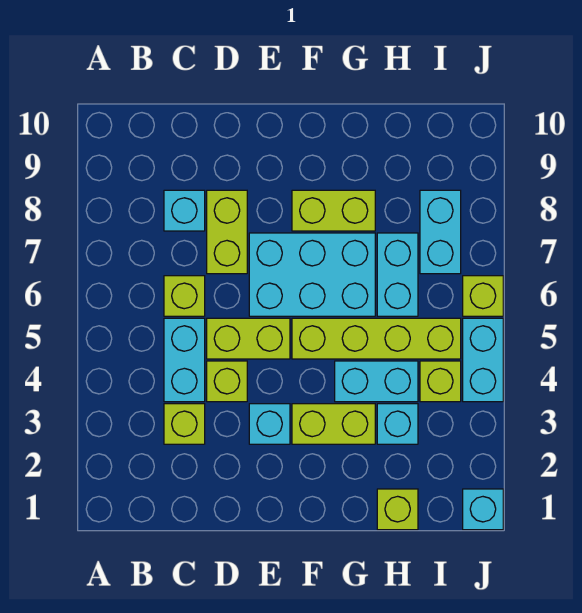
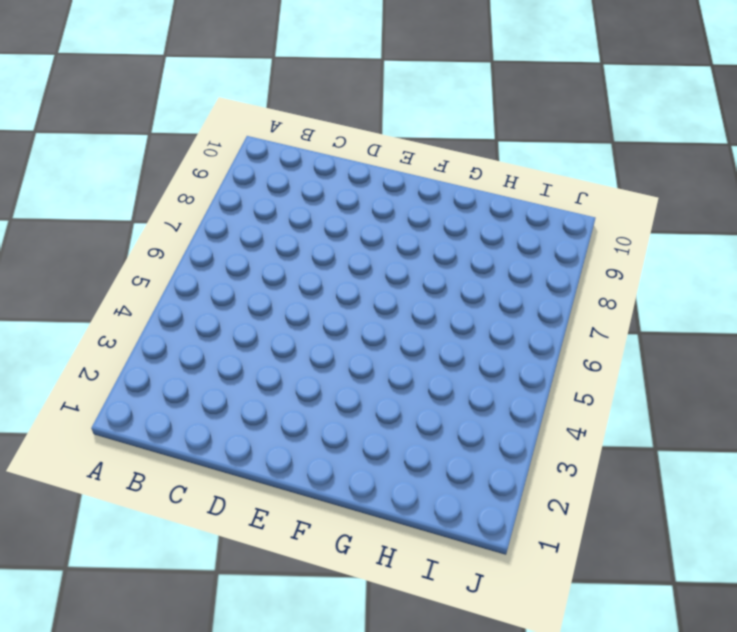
none -> lime brick C3 level 1
none -> cyan brick C4:C5 level 1
none -> lime brick C6 level 1

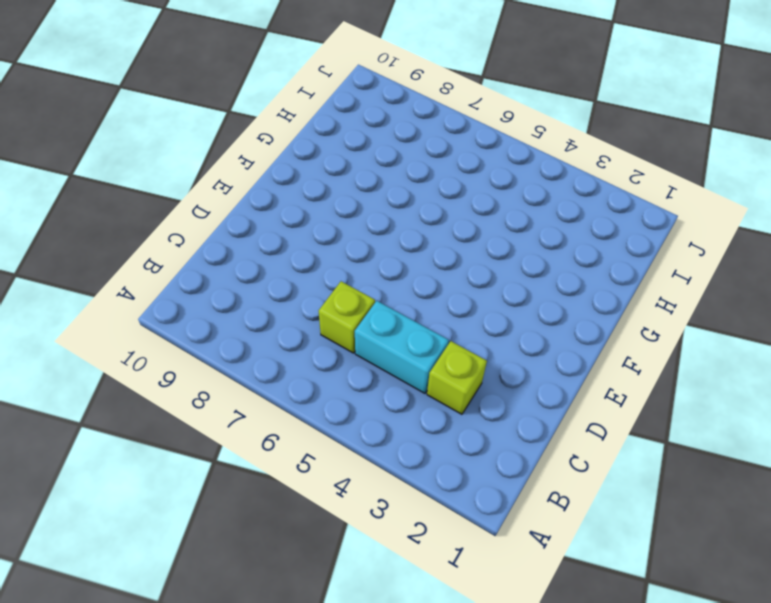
none -> cyan brick C8 level 1
none -> lime brick D4 level 1
none -> lime brick D5:E5 level 1

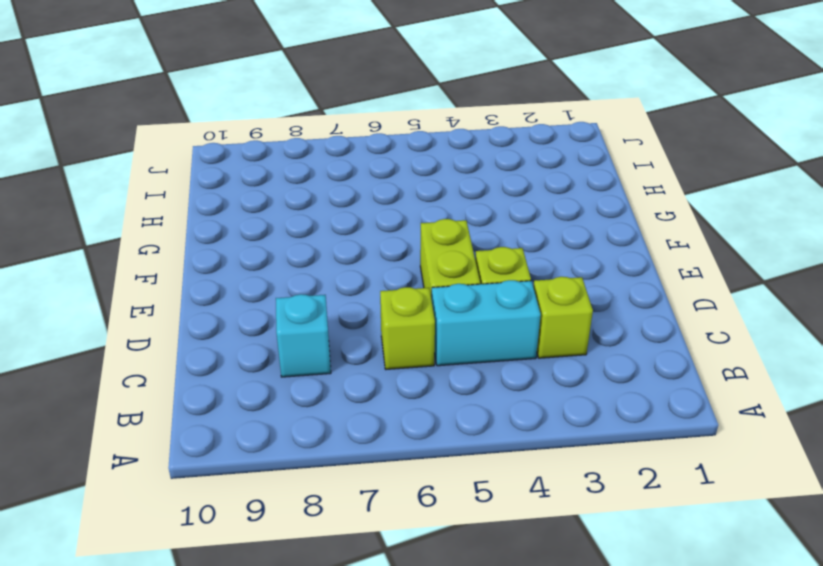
none -> lime brick D7:D8 level 1
none -> cyan brick E3 level 1
none -> cyan brick E6:G7 level 1

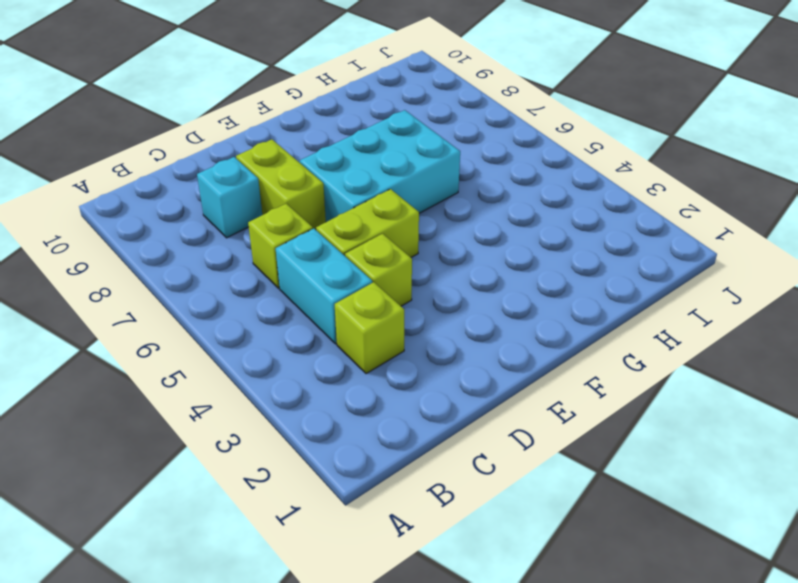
none -> cyan brick E3 level 1
none -> lime brick F3:G3 level 1
none -> lime brick F5:I5 level 1

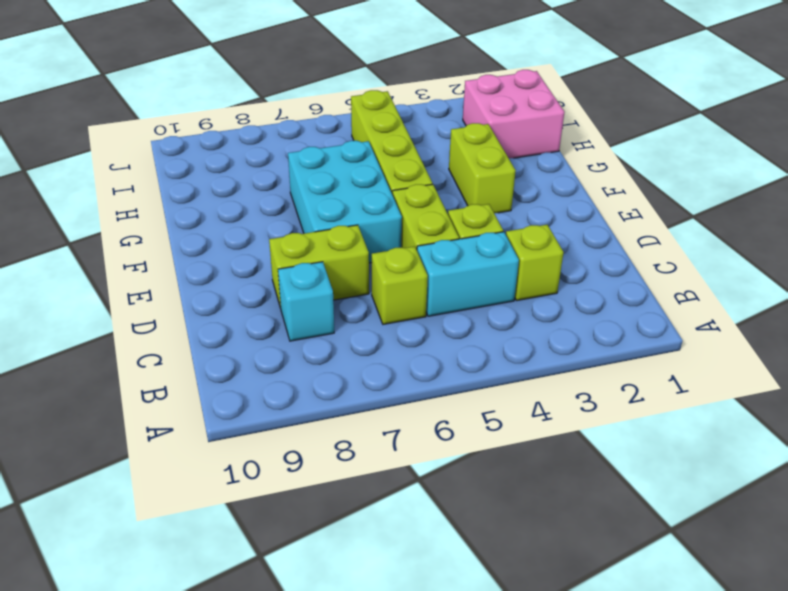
pink brick H1:I2 level 1 -> lime brick H1 level 1
none -> cyan brick E3 level 1
none -> lime brick F8:G8 level 1
none -> cyan brick G4:H4 level 1

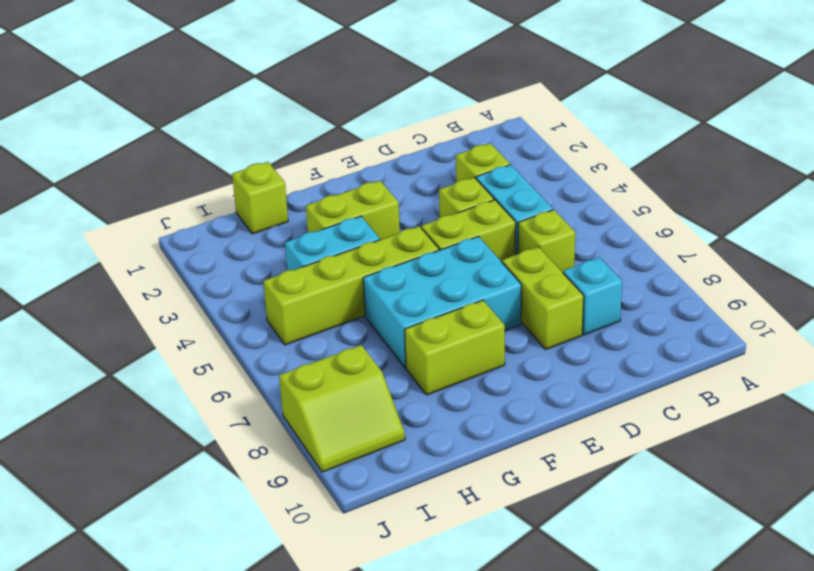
lime slope I8:J9 level 1 top 8 -> cyan brick I7:I8 level 1
none -> cyan brick E3 level 1
none -> cyan brick H3 level 1
none -> cyan brick H6:H7 level 1

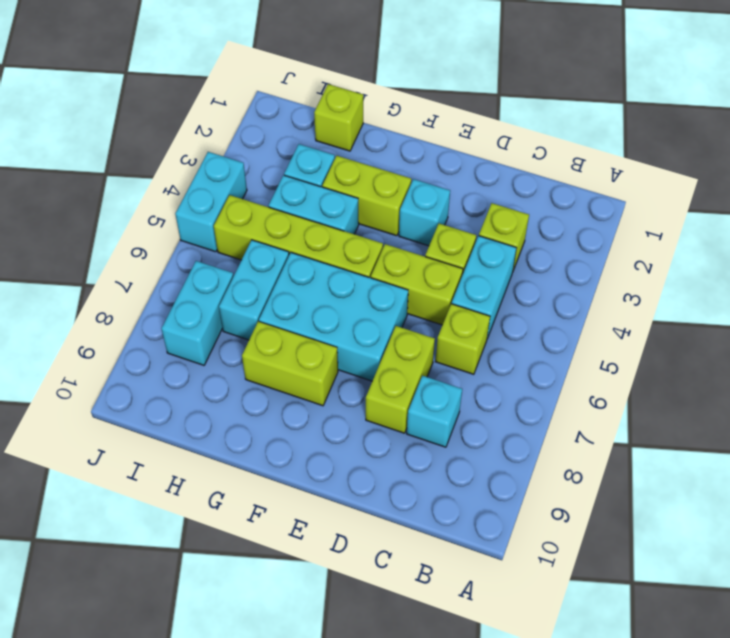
none -> lime brick I4 level 1
none -> cyan brick J1 level 1
none -> lime brick J6 level 1

